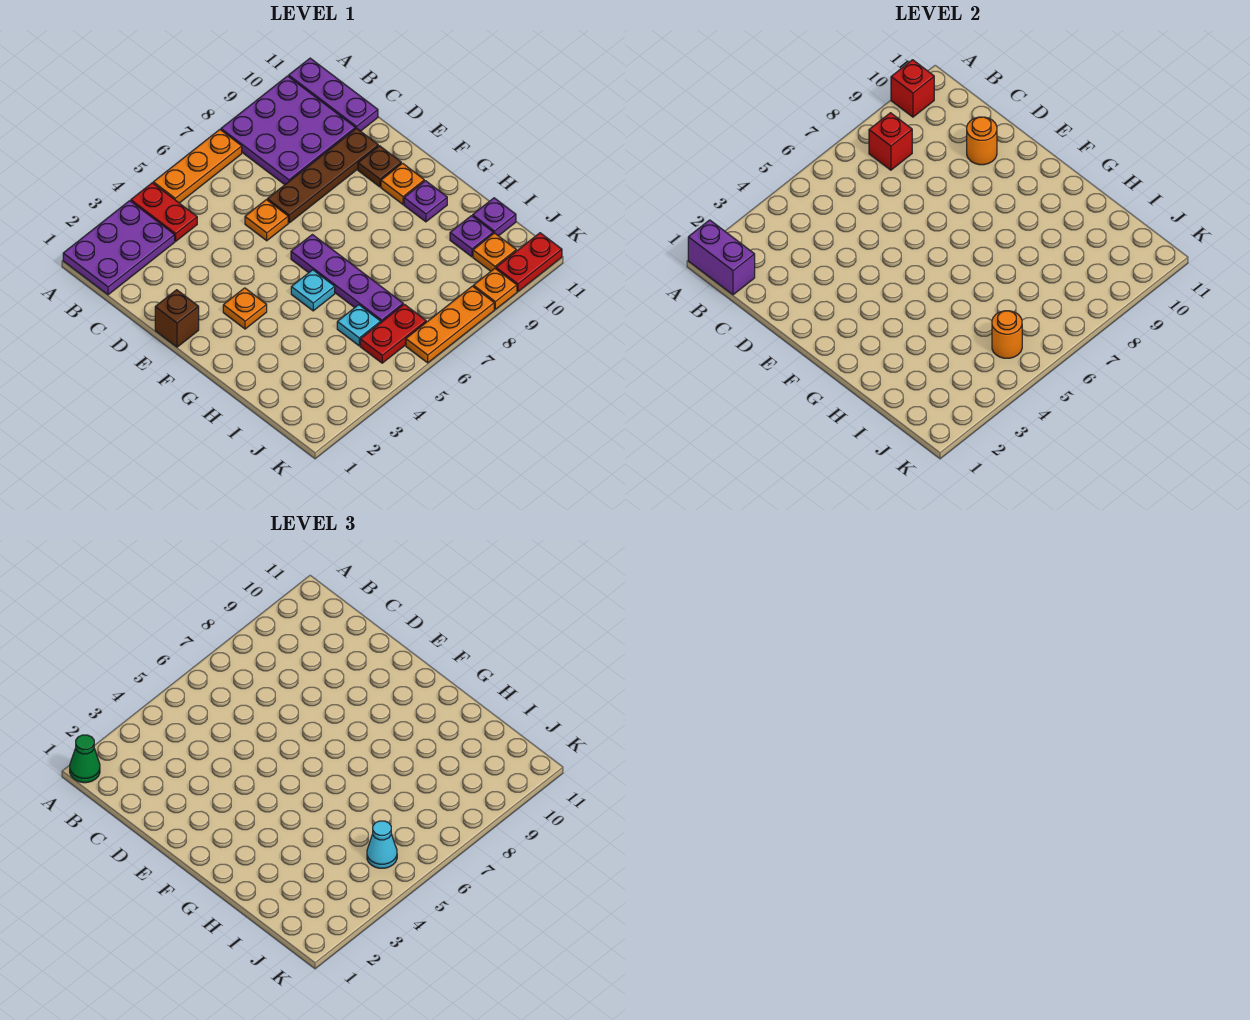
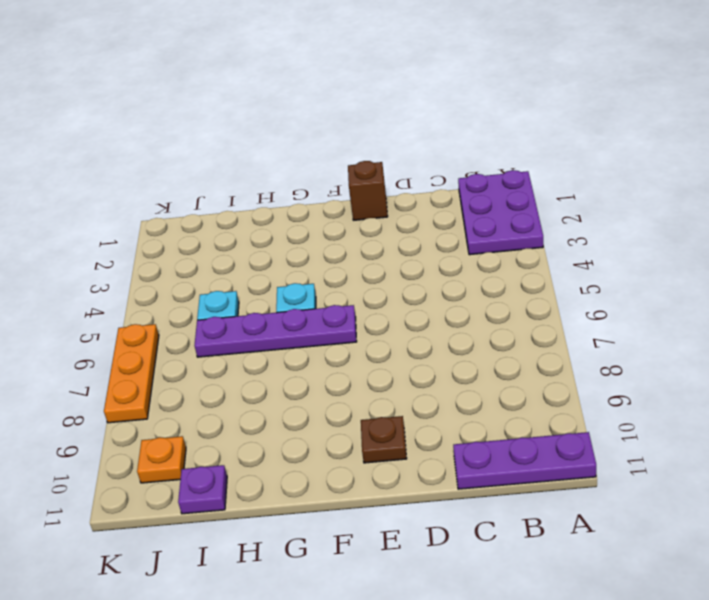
none -> red plate A4:B4 level 1
none -> orange plate A5:A7 level 1
none -> purple plate A8:C10 level 1

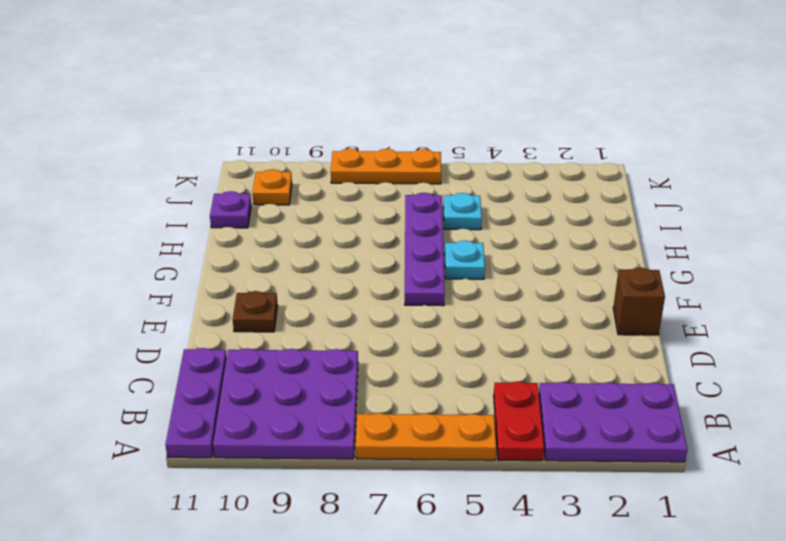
none -> orange plate D6 level 1
none -> brown plate D7:D10 level 1
none -> orange plate F3 level 1

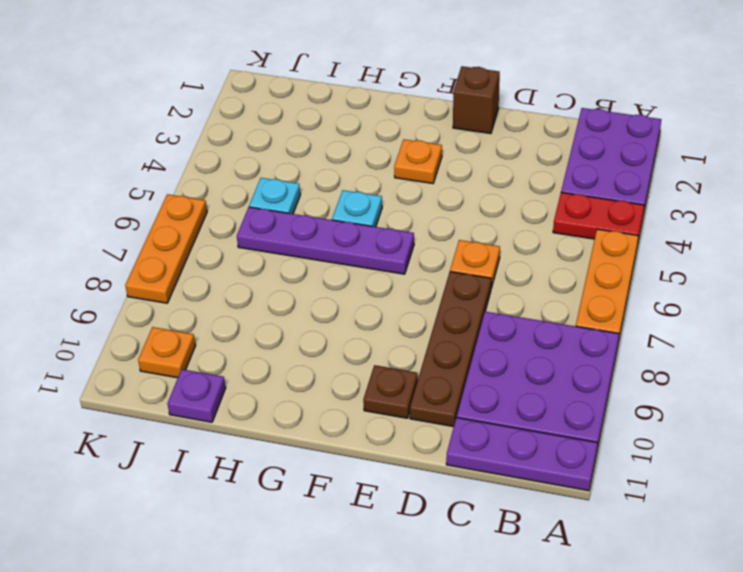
none -> orange plate F10 level 1
none -> purple plate G10 level 1
none -> purple plate I10 level 1

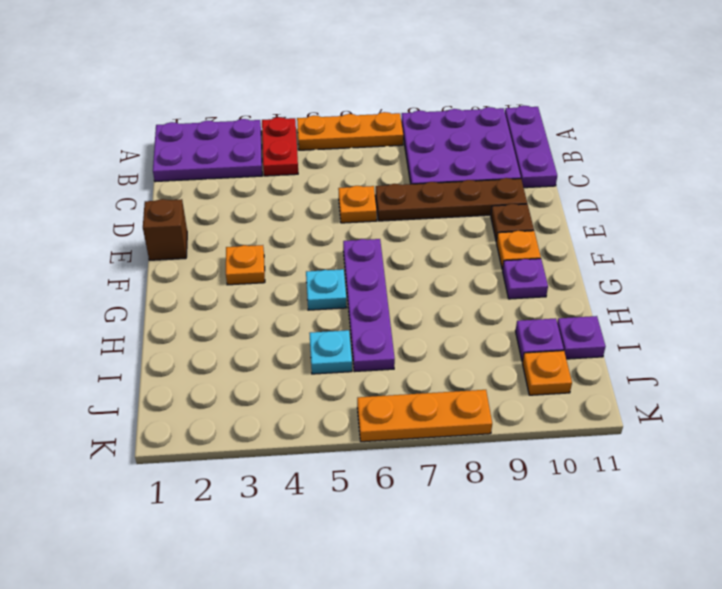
none -> red plate J5:J6 level 1
none -> orange plate K9 level 1
none -> red plate K10:K11 level 1

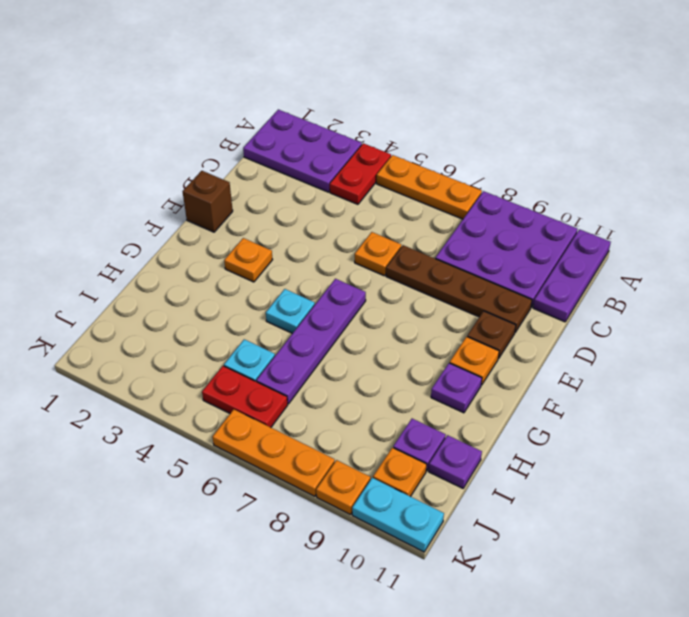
cyan plate K10:K11 level 1 -> red plate K10:K11 level 1
none -> purple brick A1:B1 level 2
none -> red brick A10 level 2
none -> red brick B8 level 2

